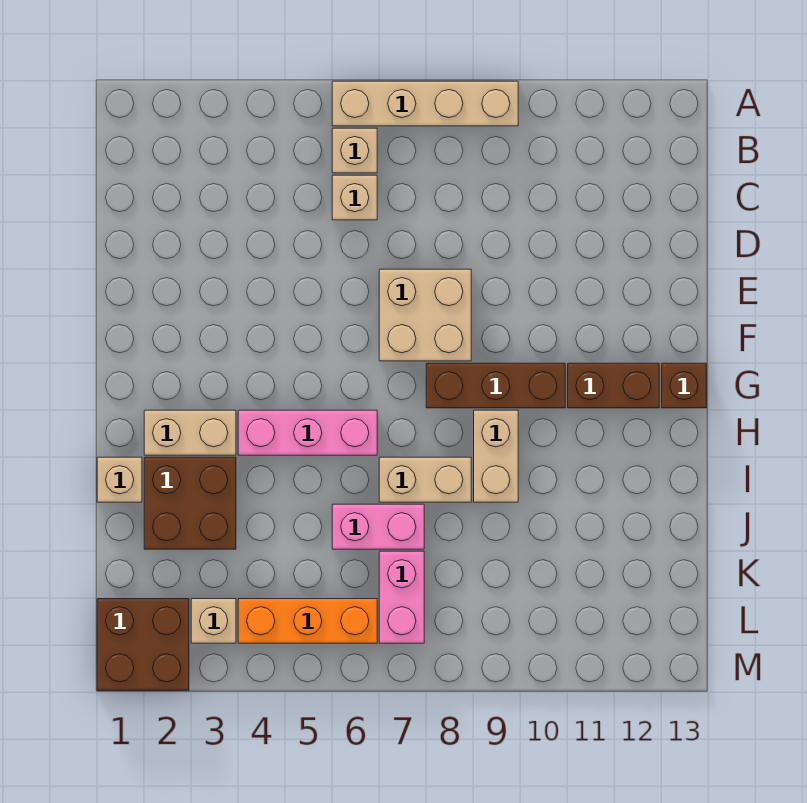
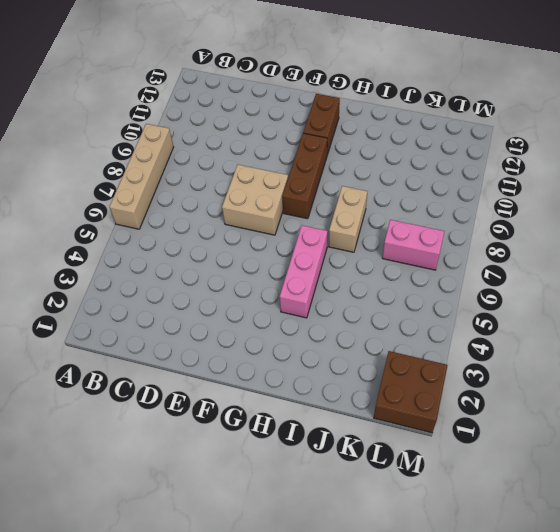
none -> tan brick B6 level 1
none -> tan brick C6 level 1
none -> brown brick G13 level 1

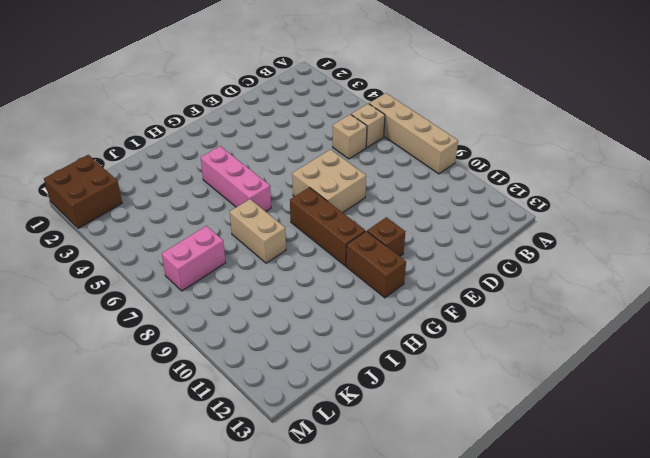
brown brick F11 level 1 -> brown brick G13 level 1
none -> tan brick H2:H3 level 1
none -> tan brick H9:I9 level 1
none -> tan brick I1 level 1

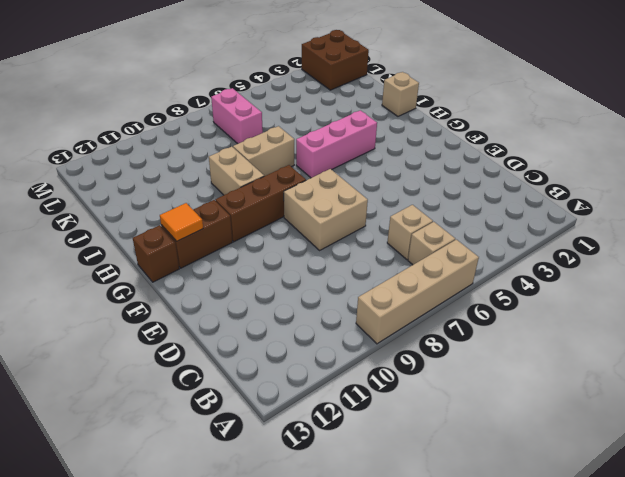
orange tile G12 level 2 -> none
none -> tan brick H2:H3 level 1
none -> brown brick I2:J3 level 1
none -> pink brick J6:J7 level 1

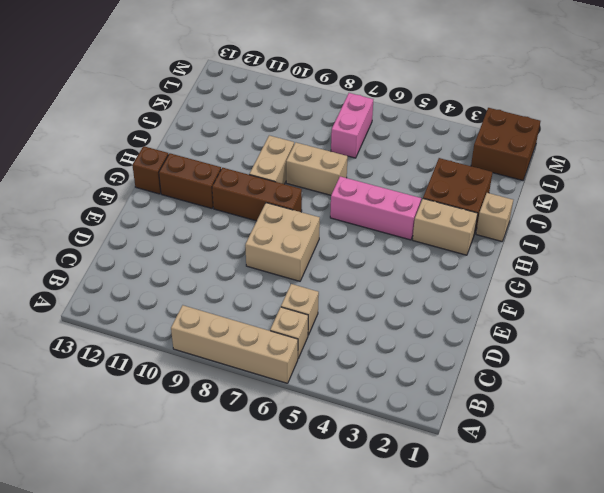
none -> pink brick J6:J7 level 1
none -> tan brick L3 level 1
none -> orange brick L4:L6 level 1

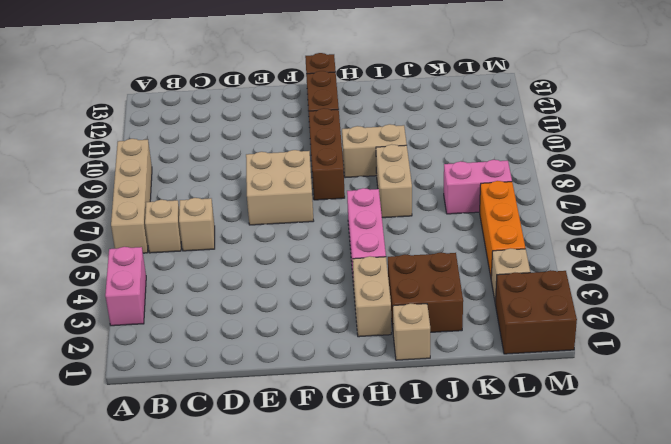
pink brick A3:A4 level 1 -> pink brick J6:J7 level 1

